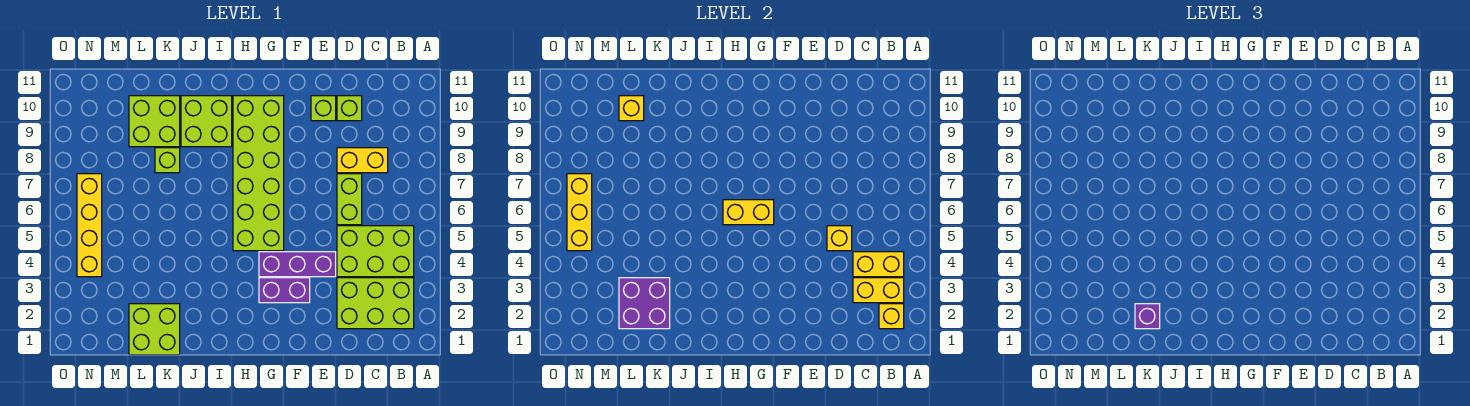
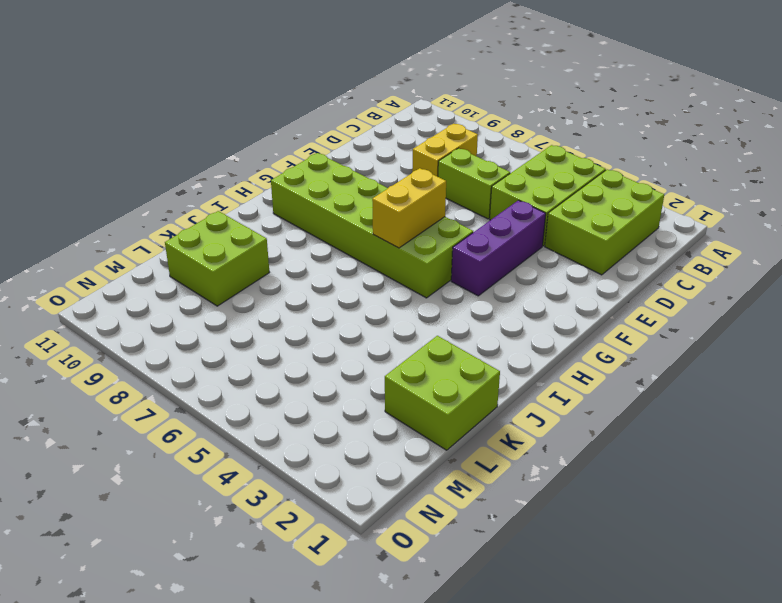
none -> lime brick D10 level 1
none -> lime brick E10 level 1
none -> purple brick F3:G3 level 1

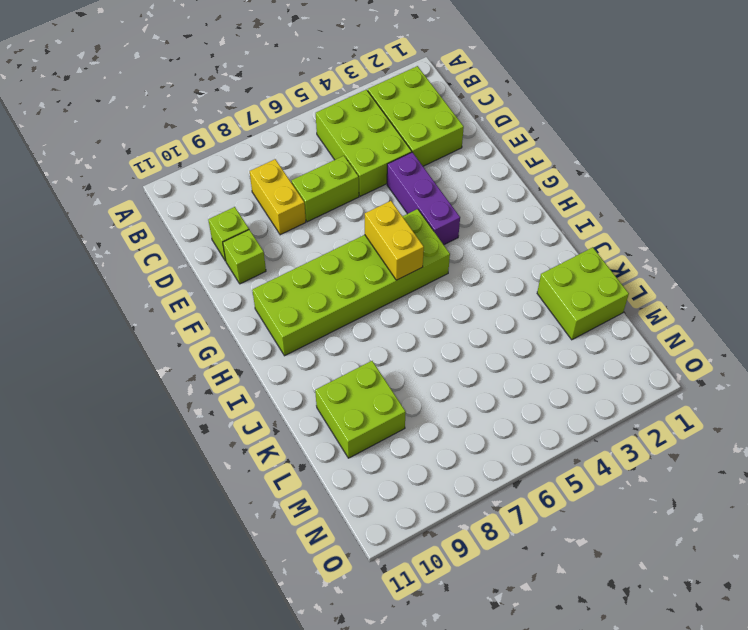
none -> purple brick F3:G3 level 1
none -> lime brick I9:J10 level 1
none -> lime brick K8 level 1

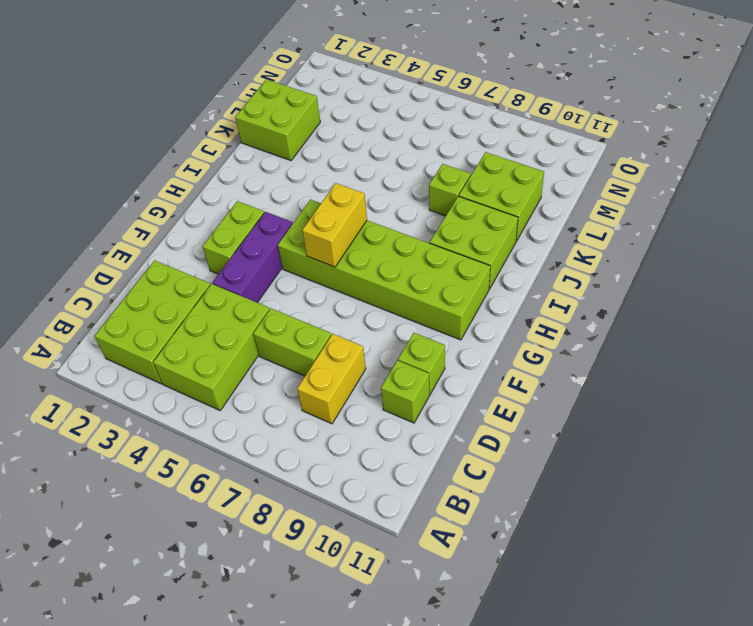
lime brick F3:G3 level 1 -> purple brick F3:G3 level 1
none -> yellow brick N4:N7 level 1
none -> yellow brick B2 level 2
none -> yellow brick B3:C3 level 2

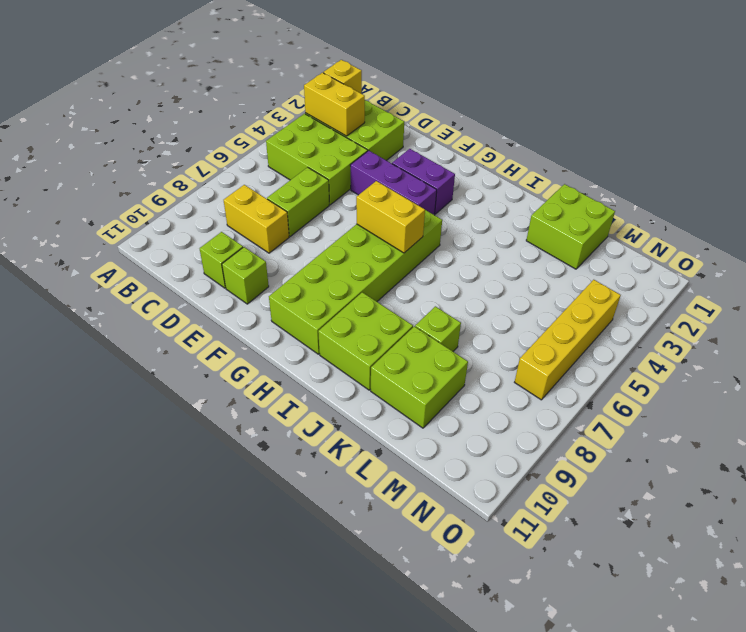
none -> yellow brick B4:C4 level 2
none -> yellow brick D5 level 2
none -> purple brick K2:L3 level 2

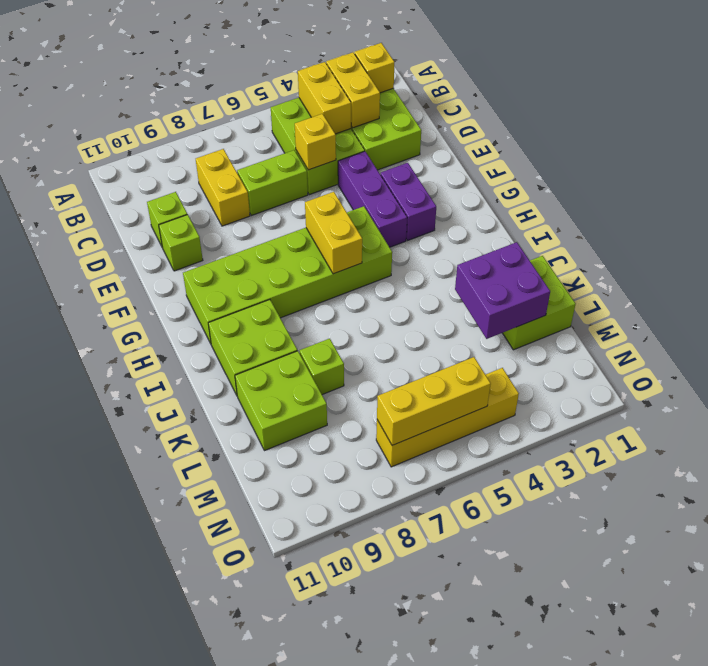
none -> yellow brick L10 level 2
none -> purple brick K2 level 3

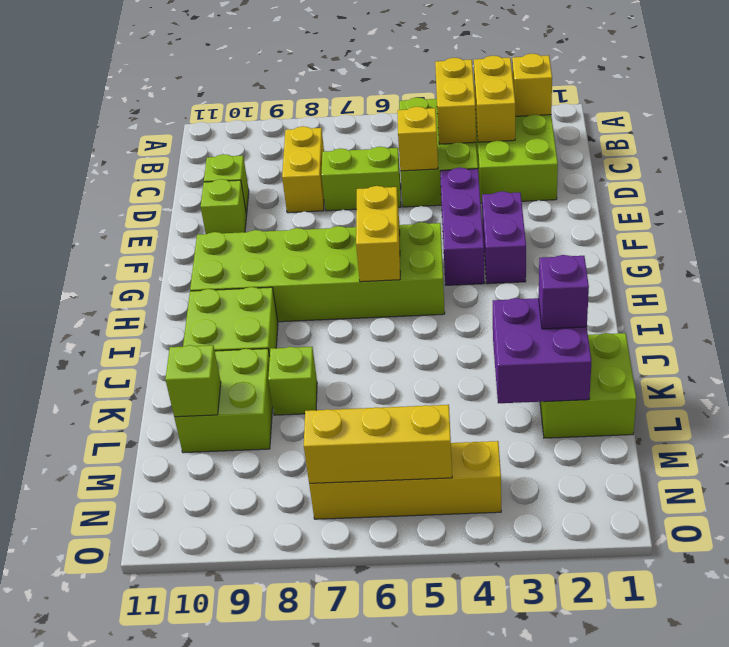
lime brick L10 level 2 -> yellow brick L10 level 2

